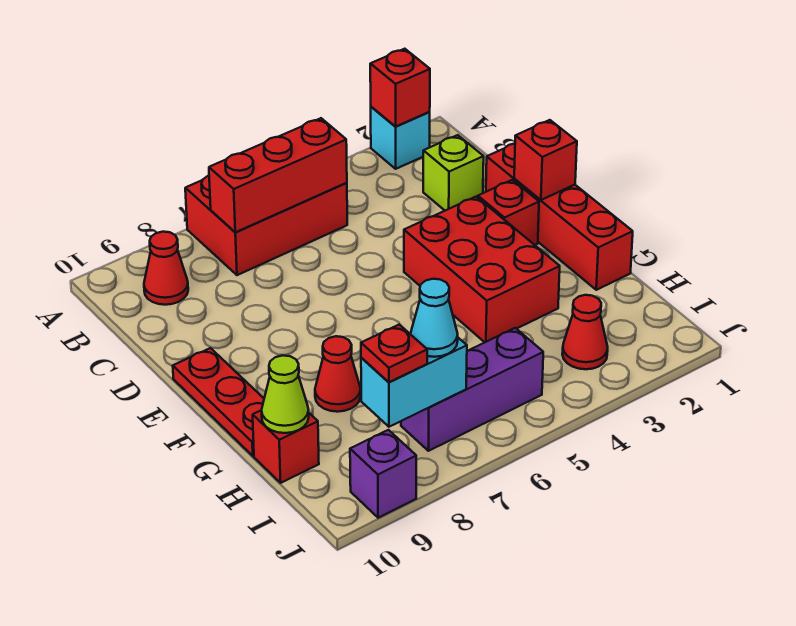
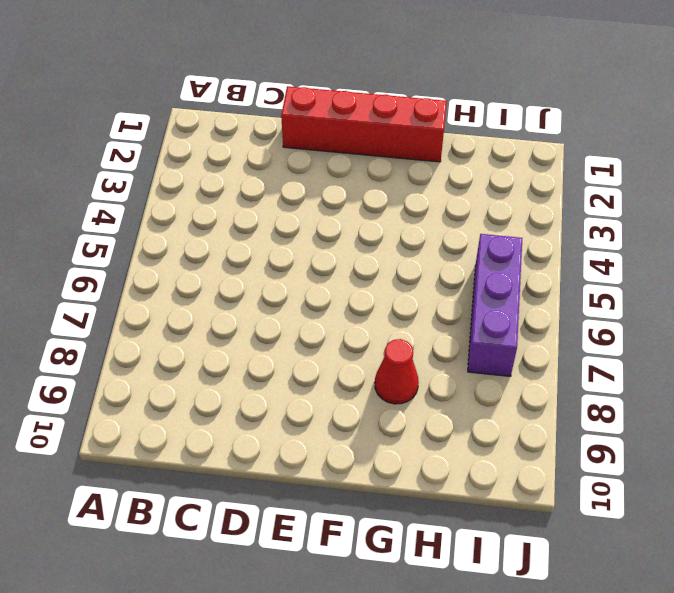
none -> cyan brick A2 level 1
none -> red brick A5:B7 level 1
none -> red cone B9 level 1

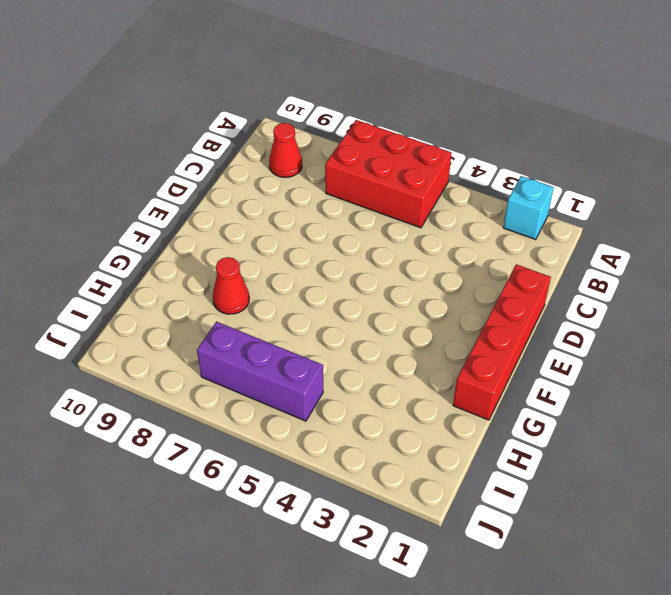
none -> lime brick C2 level 1
none -> red brick E2 level 1
none -> red brick E3:G4 level 1

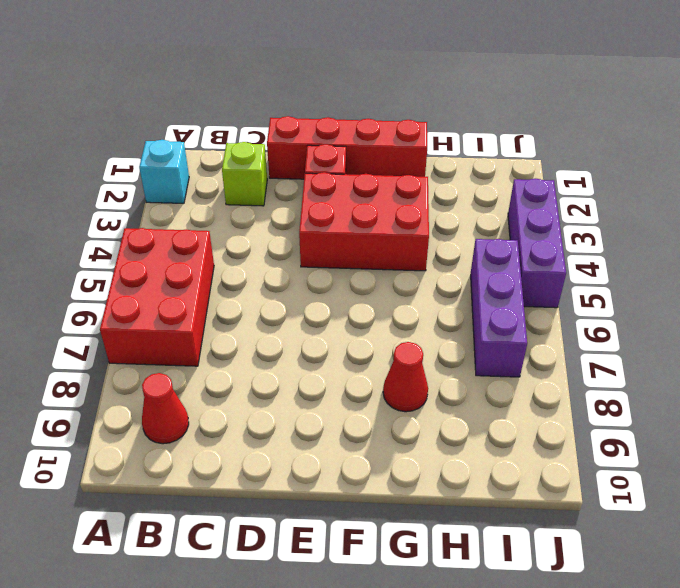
purple brick J3:J5 level 1 -> none
none -> red plate E10:G10 level 1
none -> red brick H10 level 1
none -> red cone I3 level 1

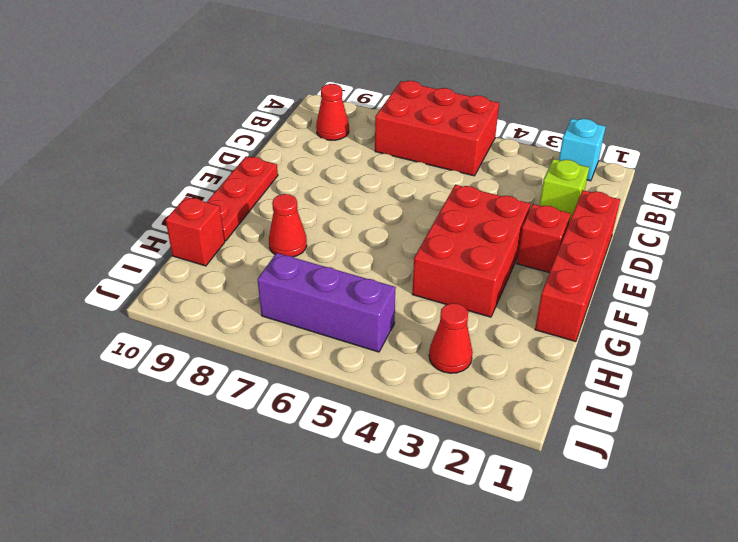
none -> purple brick J9 level 1
none -> red brick A2 level 2
none -> red brick B5:B7 level 2

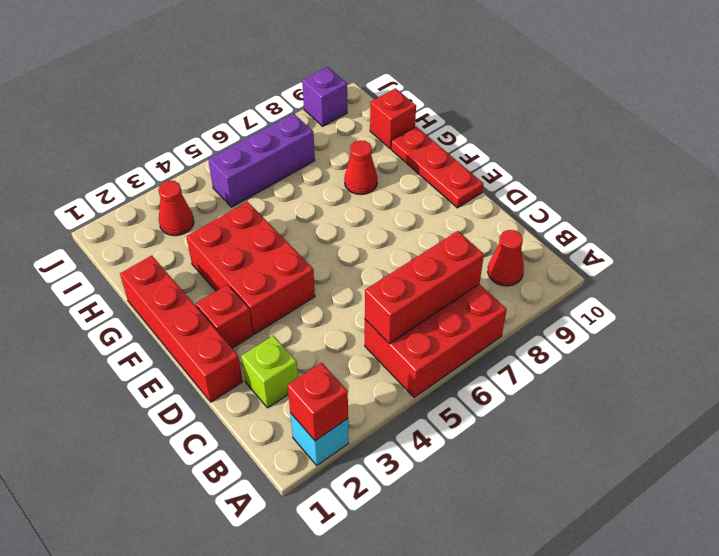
none -> red brick E1 level 2
none -> lime cone H10 level 2
none -> cyan brick I7:I8 level 2

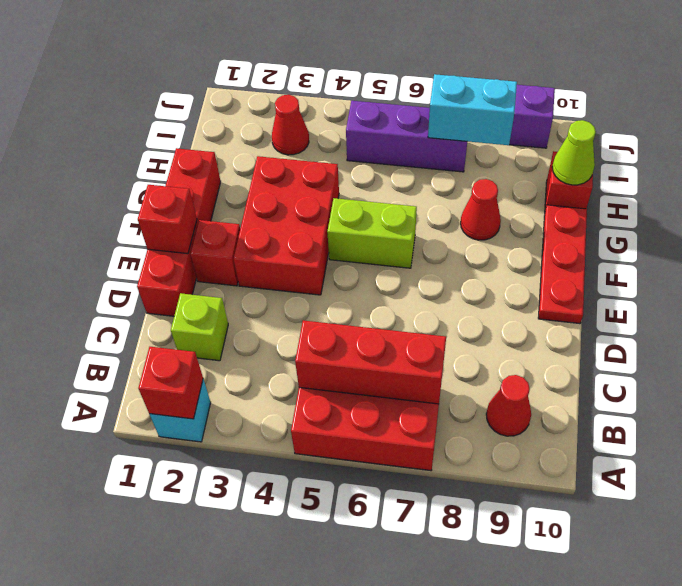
lime brick F5:F6 level 1 -> none
none -> cyan cone I7 level 3
none -> red plate I8 level 3

